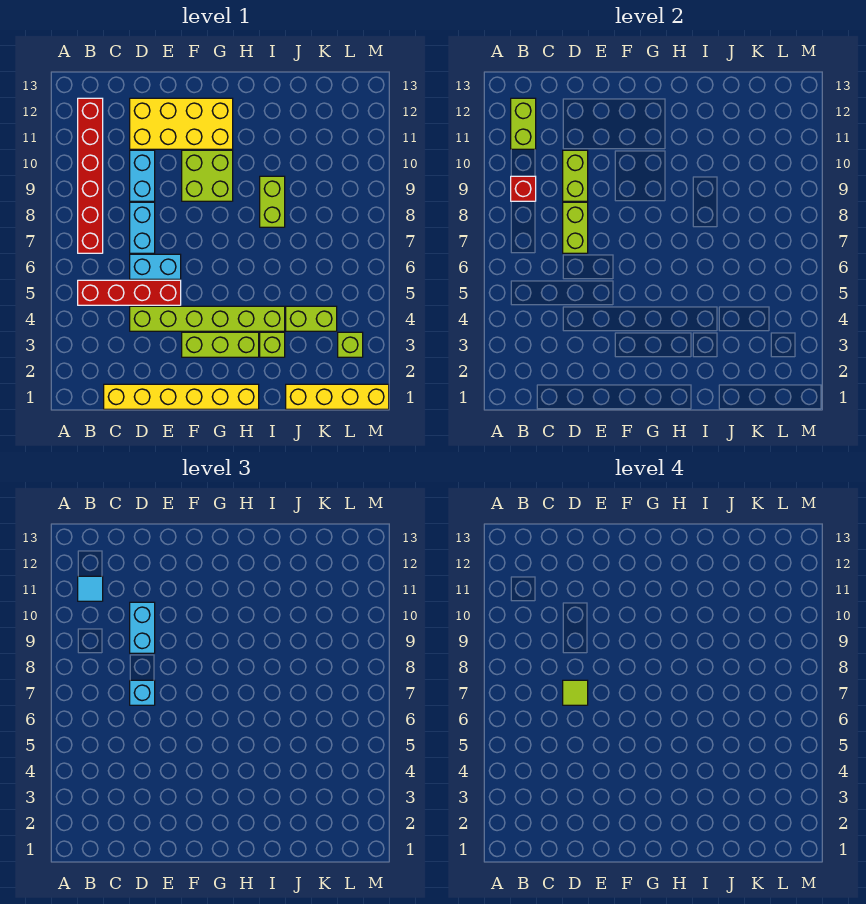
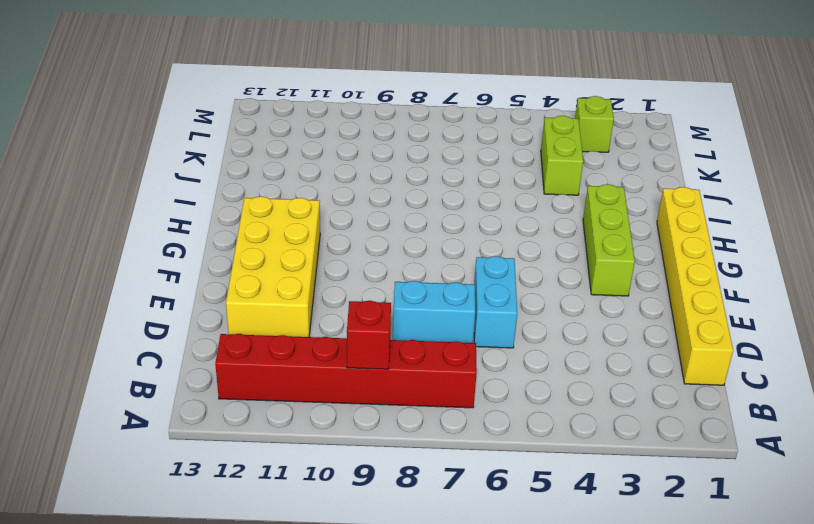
none -> red brick B5:E5 level 1
none -> lime brick D4:I4 level 1
none -> cyan brick D9:D10 level 1

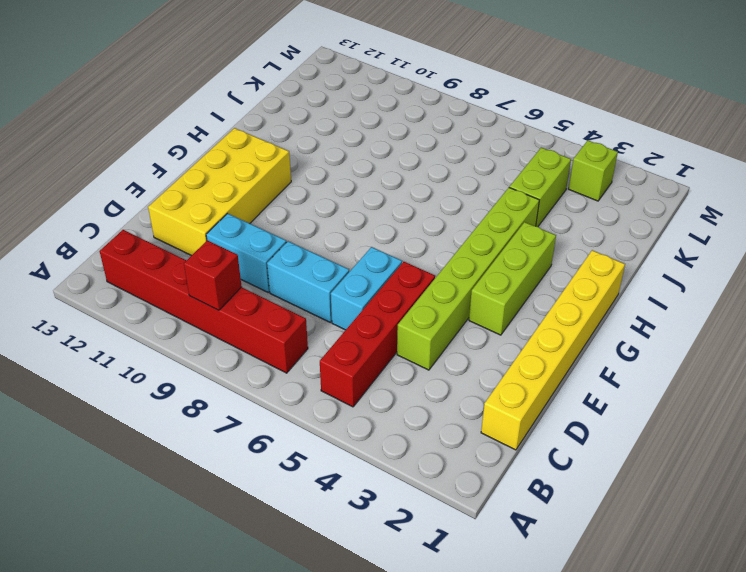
none -> lime brick F9:G10 level 1
none -> lime brick I3 level 1
none -> lime brick I8:I9 level 1

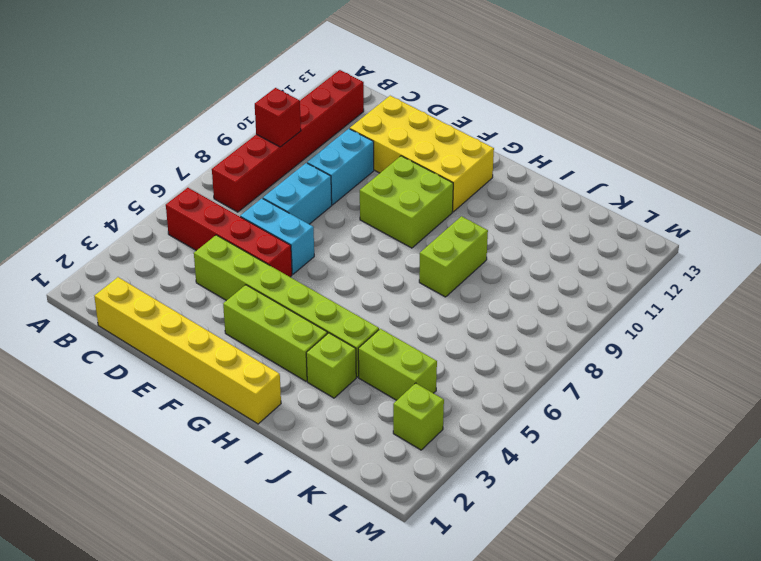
none -> yellow brick J1:M1 level 1
none -> lime brick B11:B12 level 2
none -> lime brick D7:D8 level 2

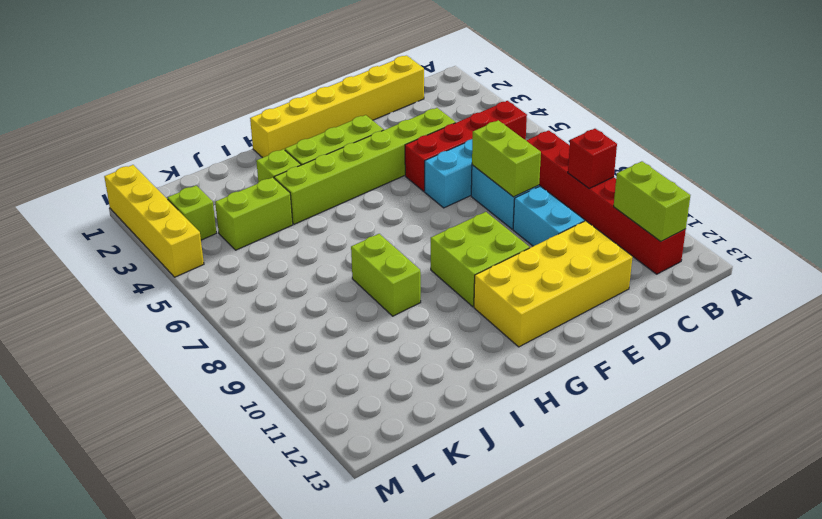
yellow brick M1:M4 level 1 -> yellow brick J1:M1 level 1
none -> lime brick D9:D10 level 2
none -> cyan tile B11 level 3
none -> cyan brick D7 level 3

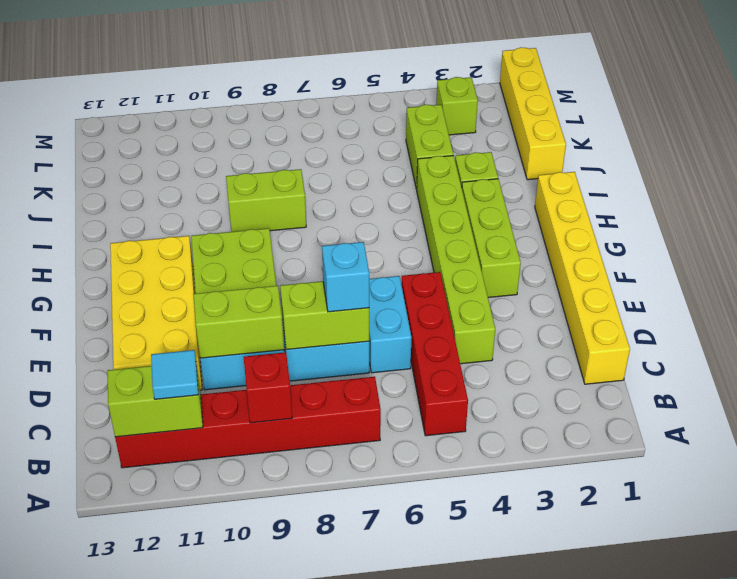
none -> cyan brick D9:D10 level 3
none -> lime tile D7 level 4

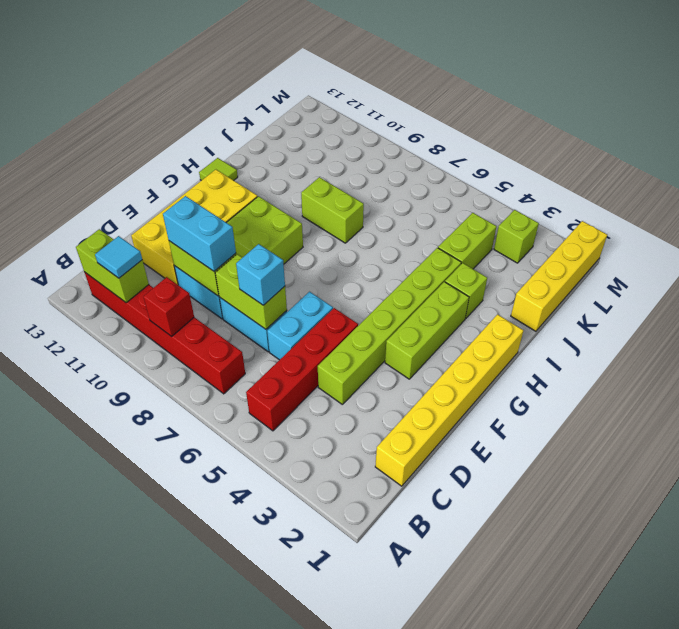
lime tile H13 level 1 -> lime tile D7 level 4

